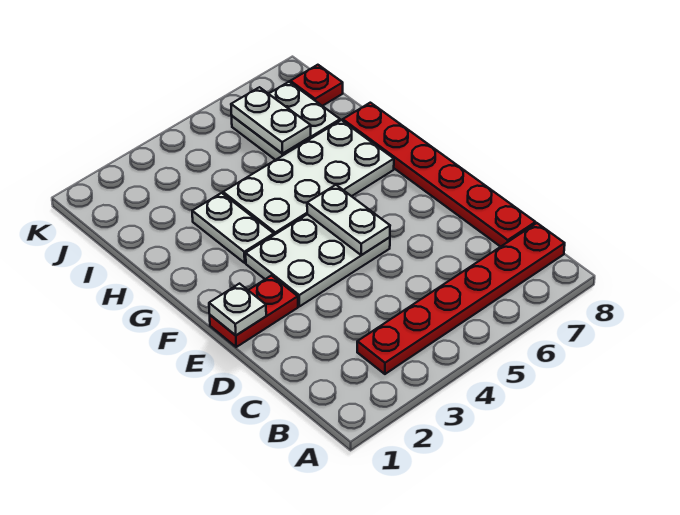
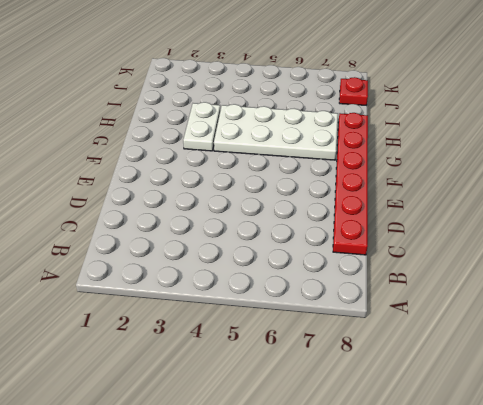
none -> red plate B3:B8 level 1
none -> red plate E1:E2 level 1

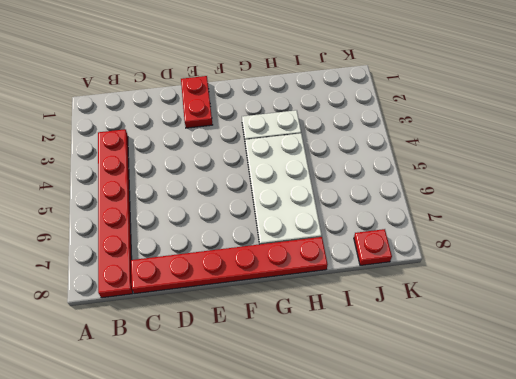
none -> white plate E3:F5 level 1
none -> white plate I6:J7 level 1

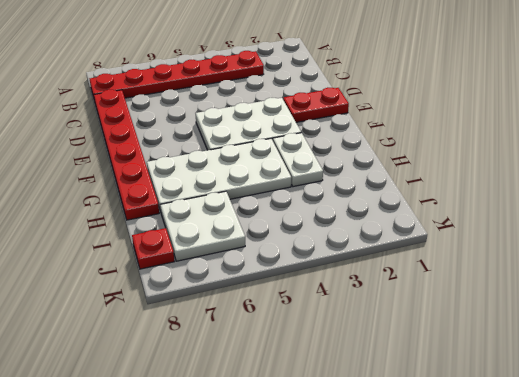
none -> white plate E1 level 2
none -> white plate E5:F5 level 2

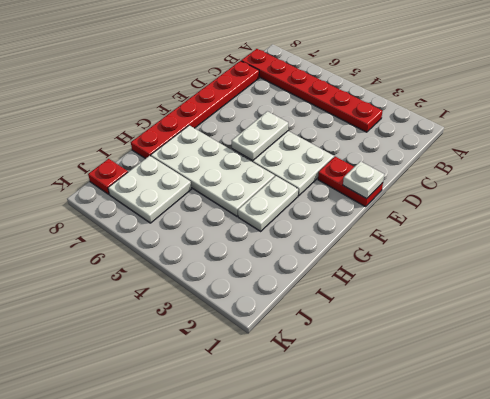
none -> white plate I6:J6 level 2

